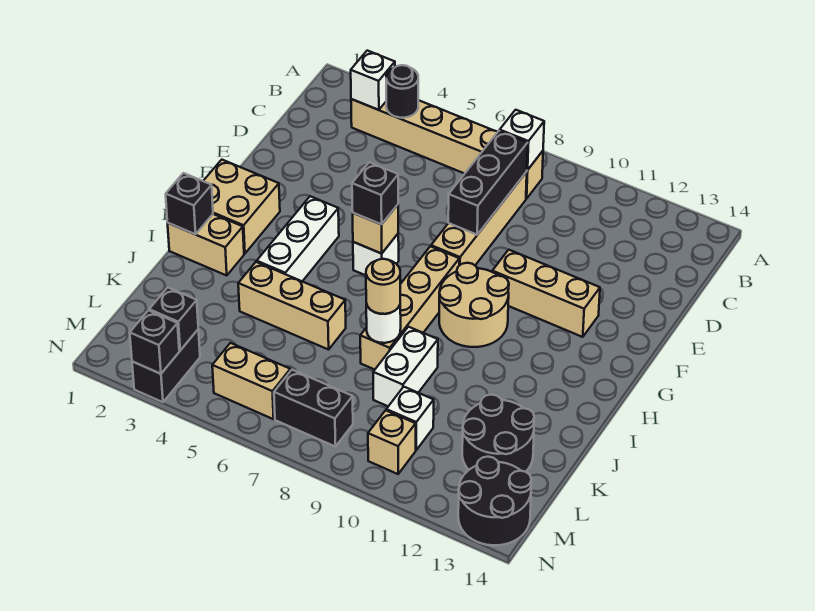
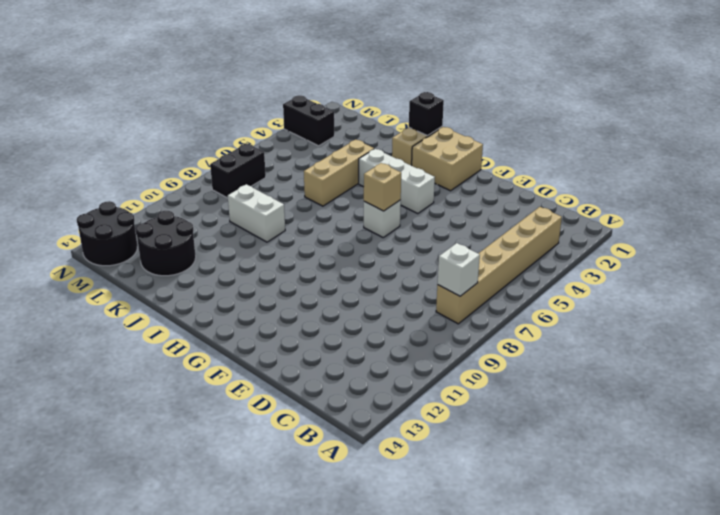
none -> tan brick C8:F8 level 1
none -> tan brick F10:F12 level 1
none -> tan brick G8:J8 level 1

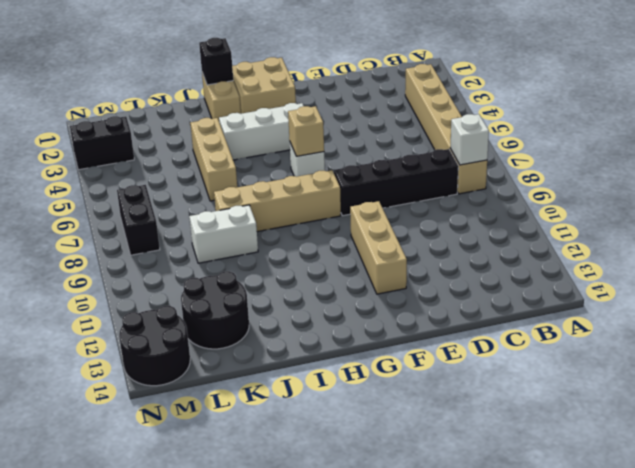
black brick C8:F8 level 1 -> tan brick C8:F8 level 1
none -> tan round brick G9:H10 level 1
none -> white brick L10 level 1
none -> tan brick M5:M6 level 1

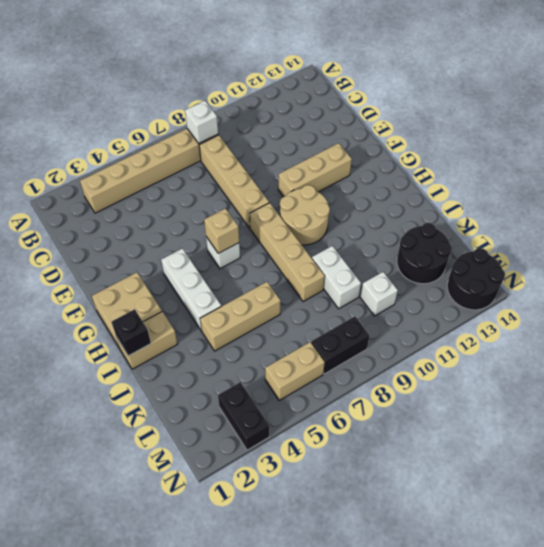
none -> tan brick M10 level 1
none -> white brick B3 level 2
none -> black round brick B4 level 2

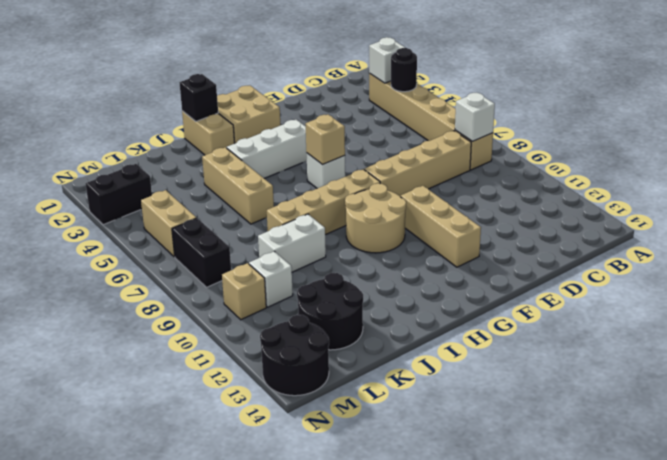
none -> black brick C8:E8 level 2
none -> white round brick J8 level 2
none -> black brick M3 level 2

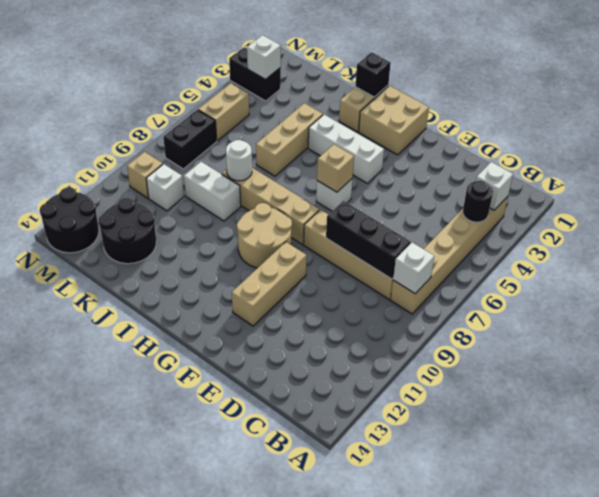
white brick M3 level 2 -> black brick M3 level 2
none -> black brick N3 level 2
none -> black brick G6 level 3
none -> tan round brick J8 level 3

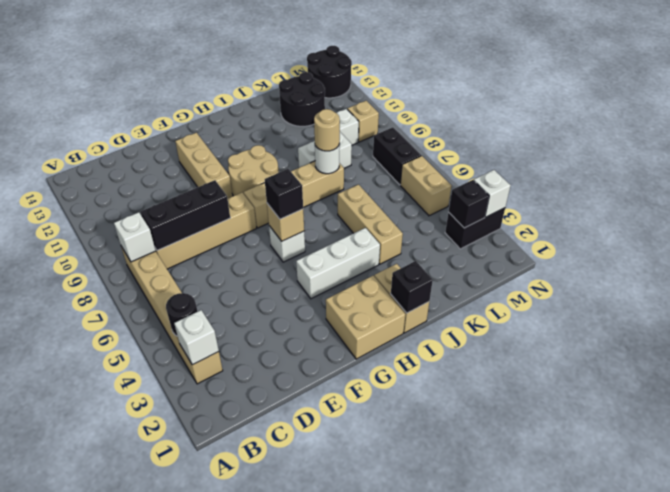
white brick N3 level 2 -> black brick N3 level 2

